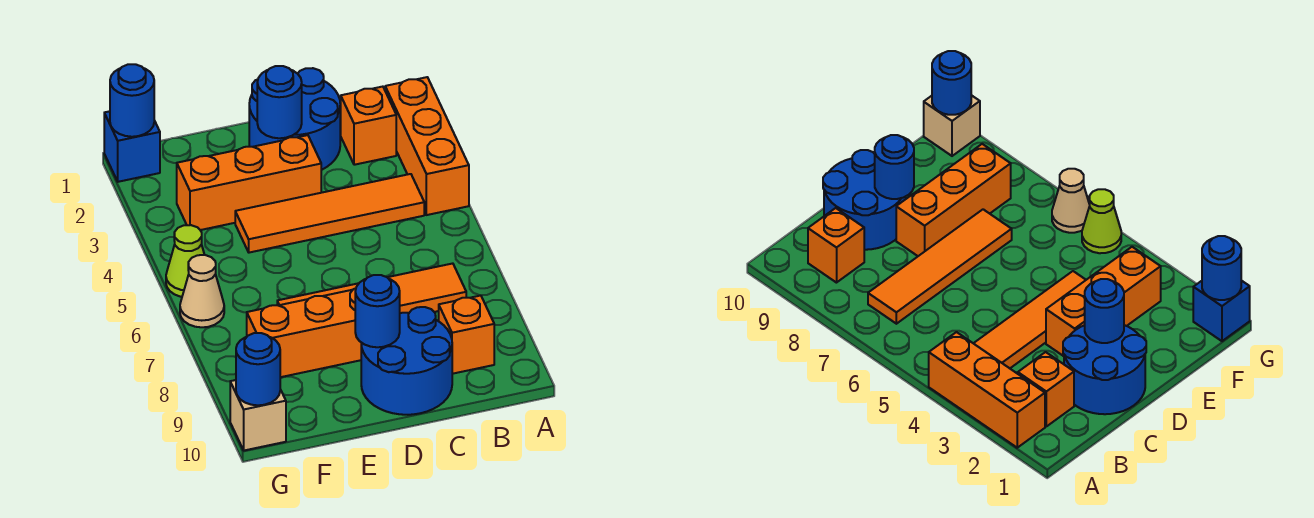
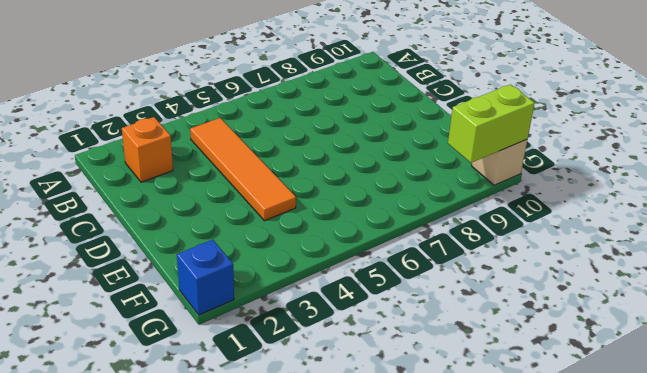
lime brick G9:G10 level 2 -> blue round brick G10 level 2
none -> orange brick A2:A4 level 1
none -> orange tile B7:E7 level 1
none -> orange brick B9 level 1

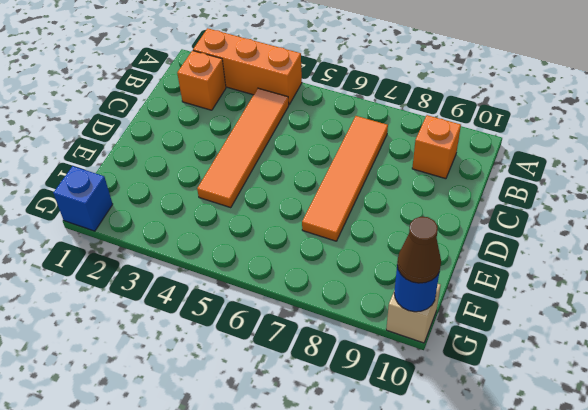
brown cone G10 level 3 -> none
none -> blue round brick C1:D2 level 1
none -> blue round brick C9:D10 level 1
none -> orange brick D3:F3 level 1

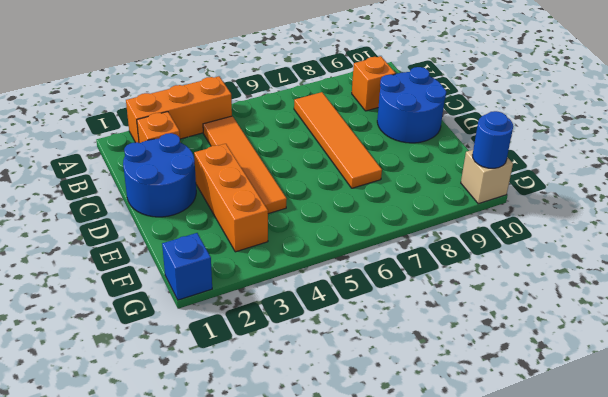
none -> orange brick D8:F8 level 1
none -> lime cone G5 level 1
none -> tan cone G6 level 1

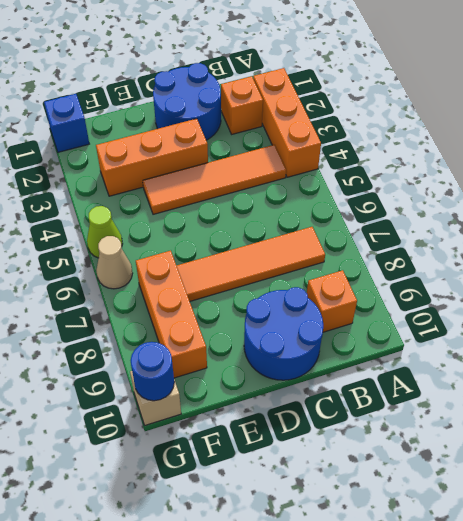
orange brick F7:F9 level 1 -> orange brick D8:F8 level 1
none -> blue round brick D2 level 2
none -> blue round brick D9 level 2
none -> blue round brick G1 level 2

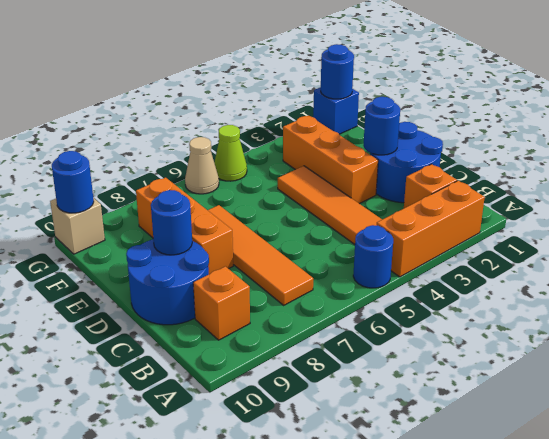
blue round brick A5 level 1 -> none

